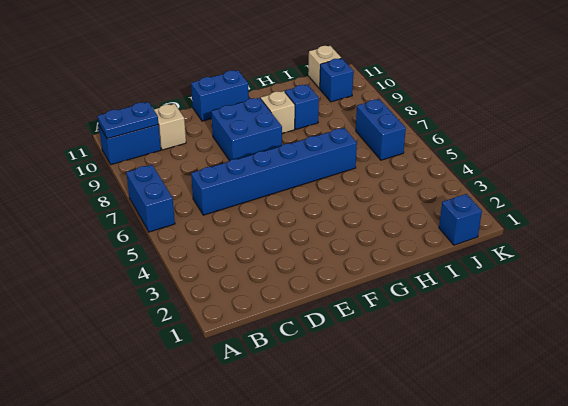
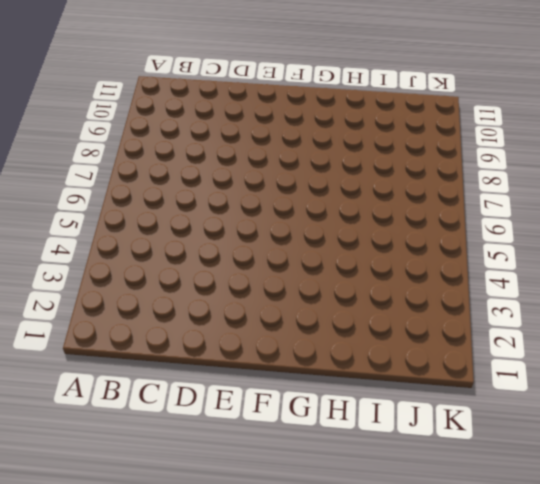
none -> blue brick A6:A7 level 1
none -> blue brick A10:B10 level 1
none -> blue brick C6:H6 level 1

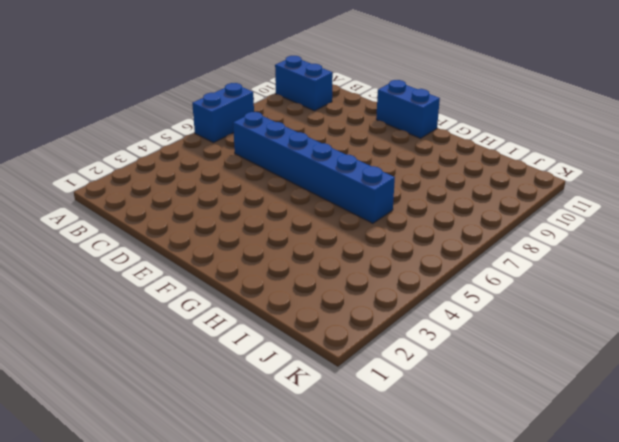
none -> tan brick C10 level 1
none -> blue brick E8:F9 level 1
none -> tan brick G9 level 1

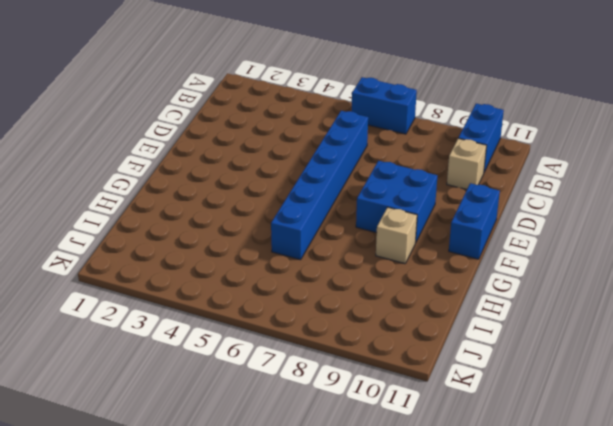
none -> blue brick H9 level 1
none -> blue brick J1 level 1
none -> blue brick J6:J7 level 1

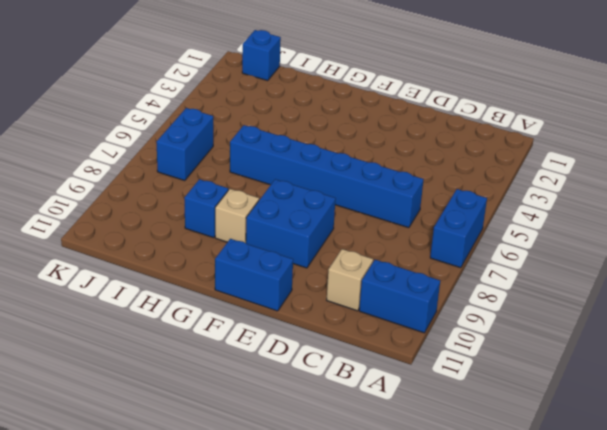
none -> blue brick J10 level 1
none -> tan brick J11 level 1
none -> blue plate A10:B10 level 2

